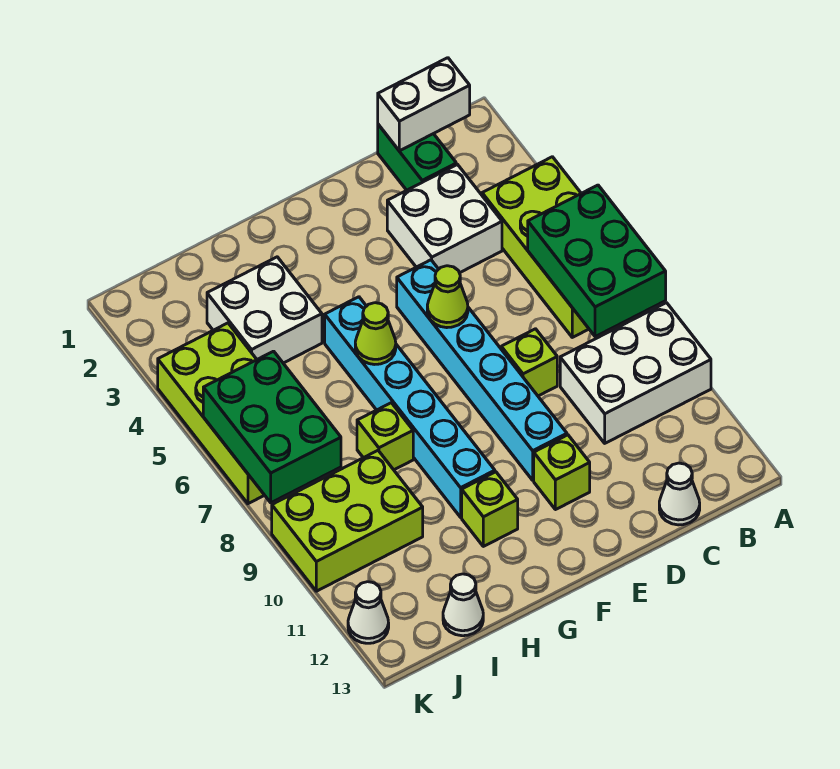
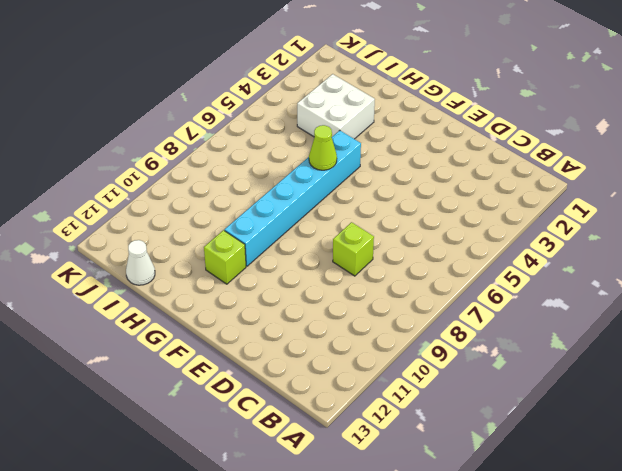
none -> lime brick A4:B7 level 1
none -> white brick A9:C10 level 1
none -> green brick C1:C2 level 1

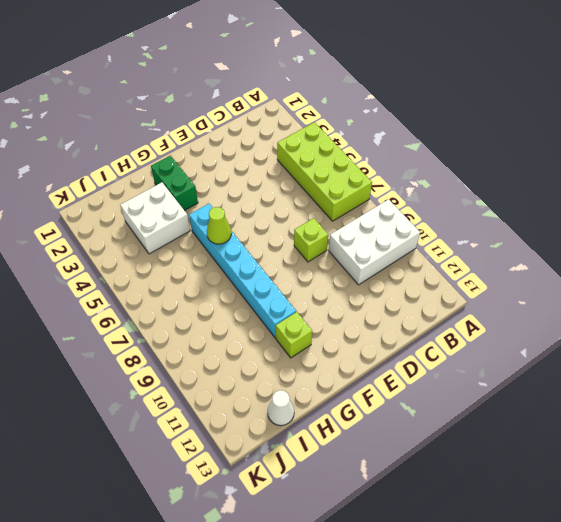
green brick G2:G3 level 1 -> green brick C1:C2 level 1
none -> white brick C3:D4 level 1
none -> white cone C13 level 1
none -> cyan brick E5:E10 level 1

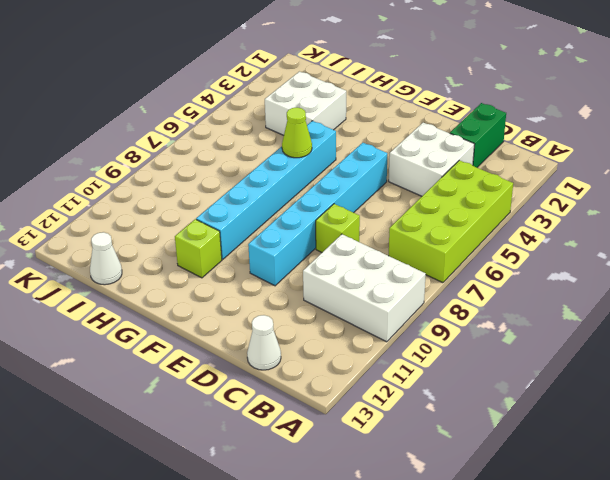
none -> lime brick E11 level 1
none -> lime brick H8 level 1
none -> lime brick I9:K10 level 1

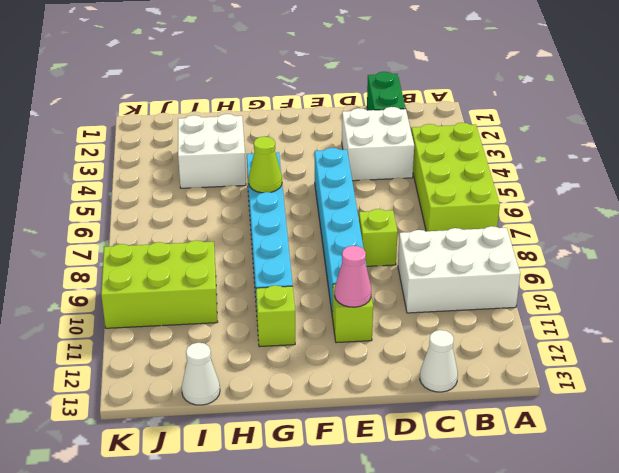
pink cone E11 level 2 -> none
none -> lime brick H8 level 1
none -> lime brick J4:K7 level 1
none -> white cone K12 level 1

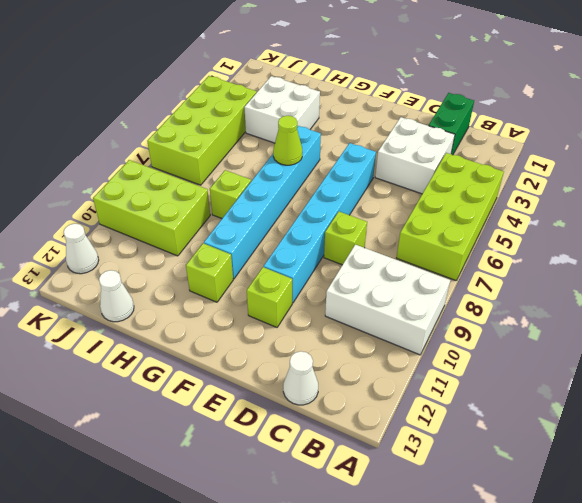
none -> green brick A6:B8 level 2
none -> white brick B1:C1 level 2
none -> lime cone E6 level 2

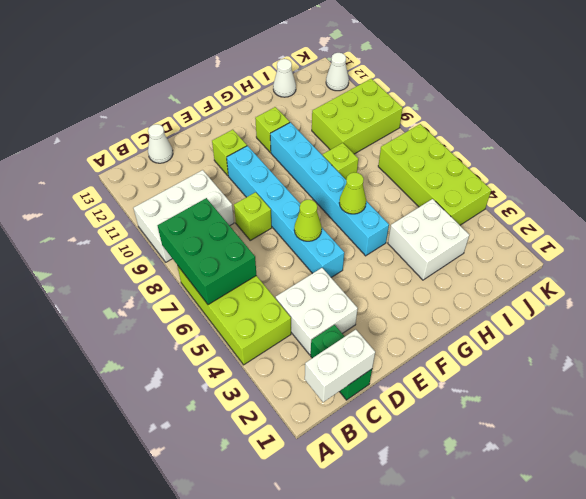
none -> green brick J6:K8 level 2

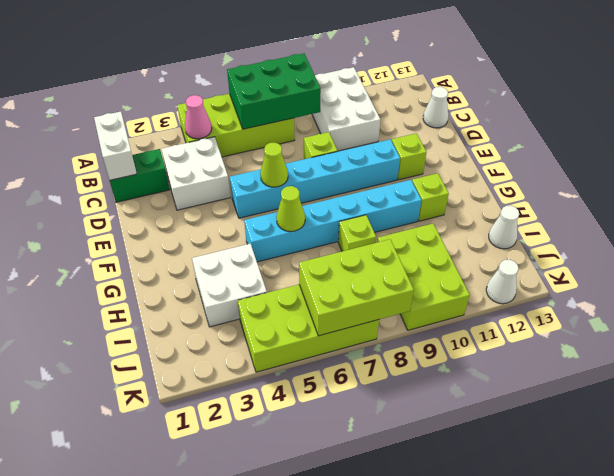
pink cone B4 level 2 -> none
lime brick J6:K8 level 2 -> green brick J6:K8 level 2

